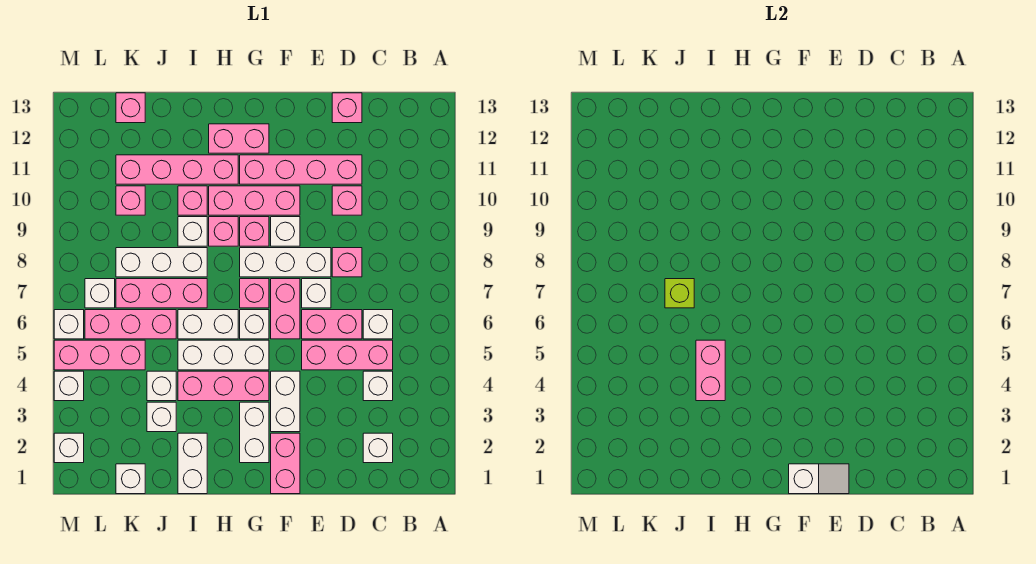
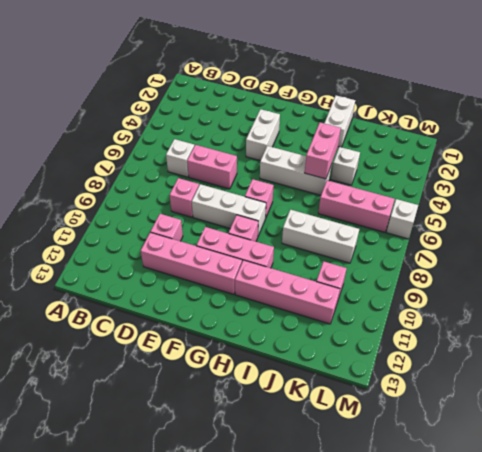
none -> white brick C2 level 1
none -> white brick C4 level 1
none -> pink brick C5:E5 level 1
none -> pink brick D13 level 1

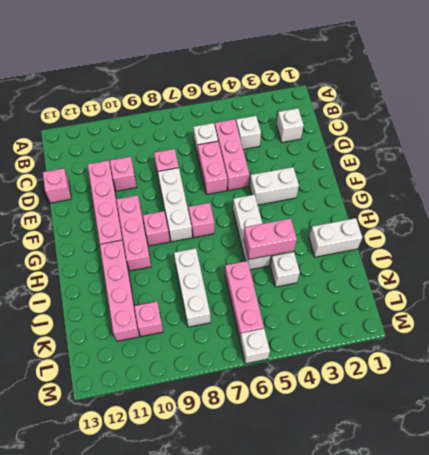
none -> white brick E7 level 1
none -> pink brick F1:F2 level 1
none -> pink brick F6:F7 level 1
none -> white brick F9 level 1

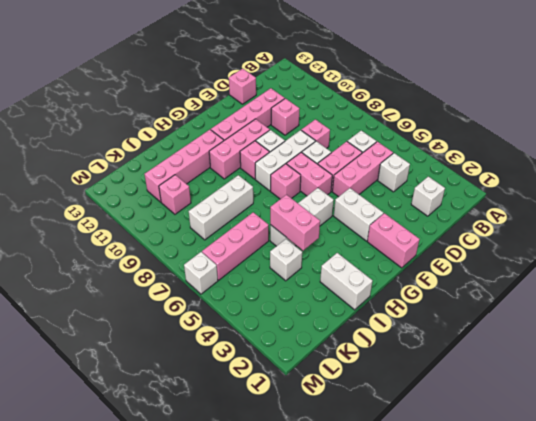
none -> white brick G2:G3 level 1
none -> pink brick G4:I4 level 1
none -> white brick G6 level 1
none -> pink brick G12:H12 level 1

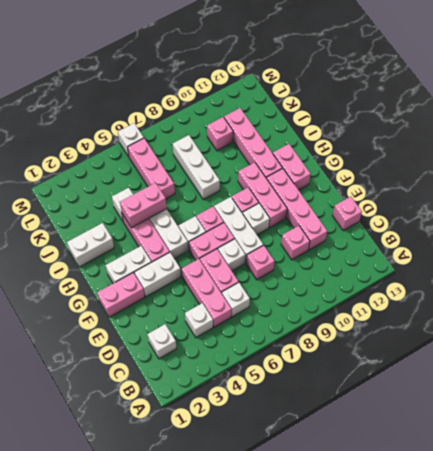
none -> white brick H6:I6 level 1
none -> pink brick H9 level 1
none -> pink brick I7:K7 level 1
none -> white brick I9 level 1

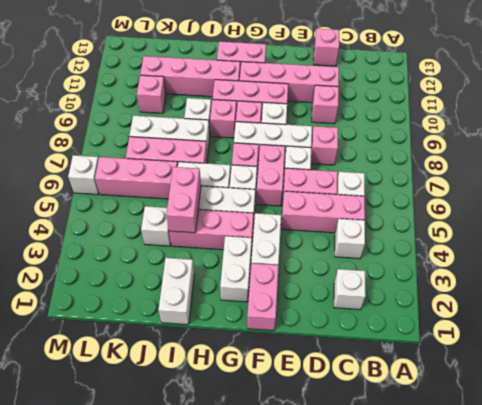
none -> pink brick I10 level 1
none -> white brick J3 level 1
none -> white brick K1 level 1
none -> pink brick K5:M5 level 1

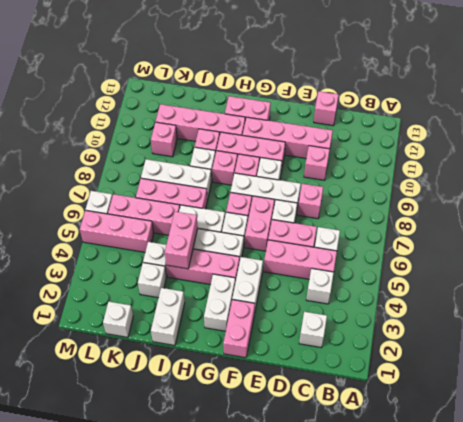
none -> pink brick K13 level 1
none -> white brick L7 level 1
none -> white brick M2 level 1
none -> white brick M4 level 1

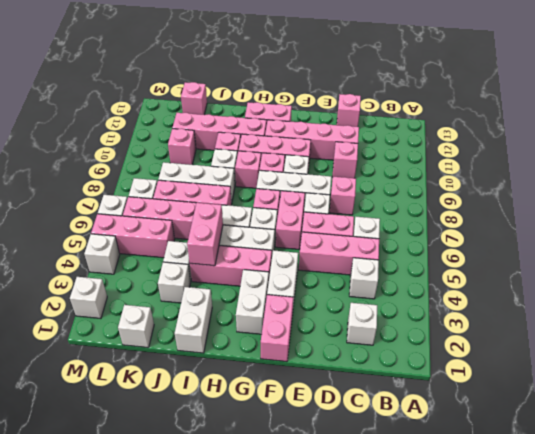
none -> white slope E1:F1 level 2 top F
none -> lime brick J7 level 2

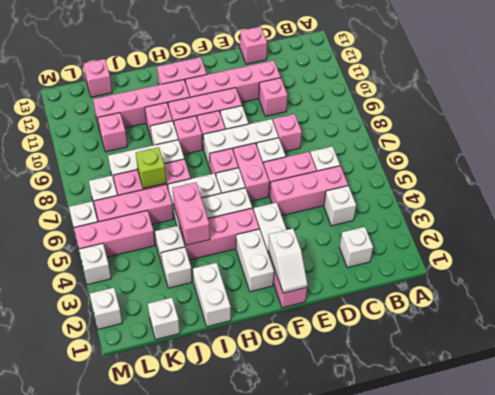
white slope F1:F2 level 2 top 2 -> white slope E1:F1 level 2 top F

